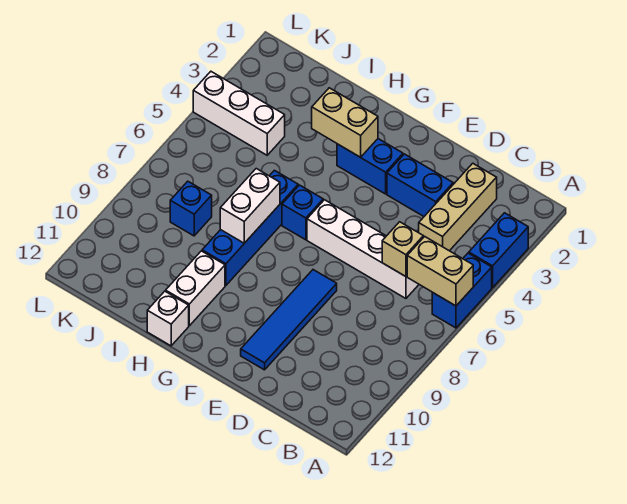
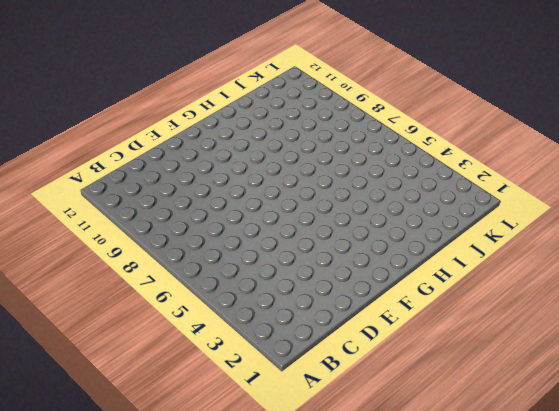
none -> blue brick A3:A4 level 1
none -> blue brick A5:A6 level 1
none -> tan brick C2:C4 level 1

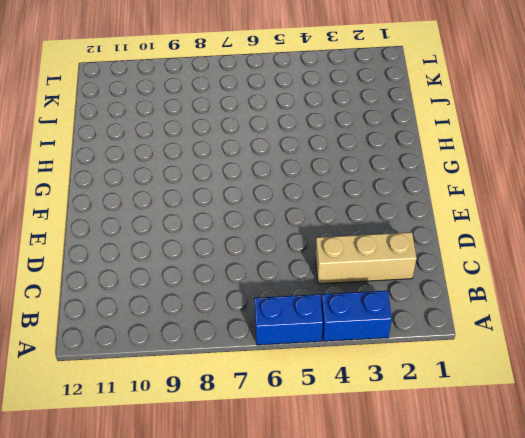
none -> white brick C6:F6 level 1
none -> blue brick D3:E3 level 1
none -> blue tile E8:E11 level 1

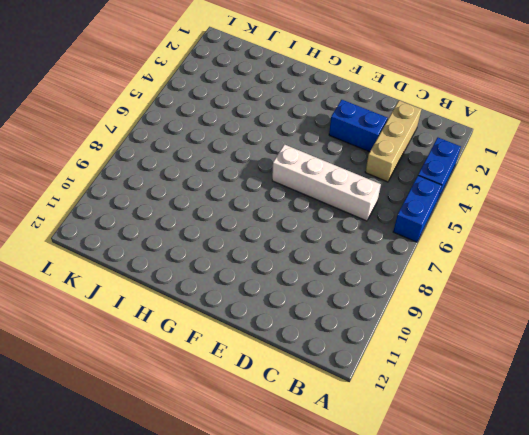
none -> blue tile E8:E11 level 1
none -> blue brick F3:G3 level 1
none -> blue brick G6 level 1

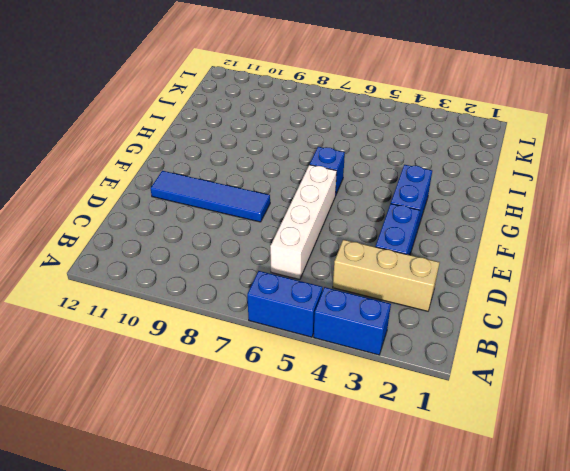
none -> blue brick H6:H9 level 1
none -> white brick H10:H11 level 1
none -> white brick H12 level 1

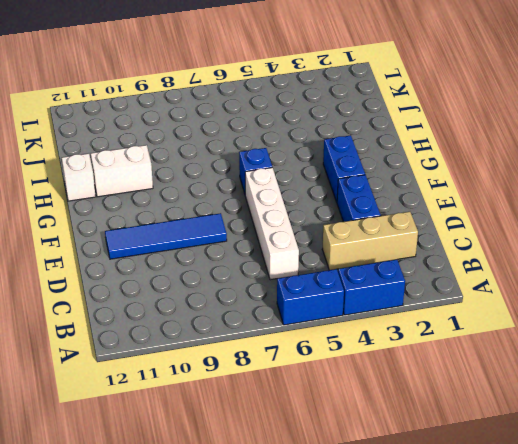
none -> blue brick H6:H9 level 1
none -> white brick J4:L4 level 1
none -> blue brick J8 level 1

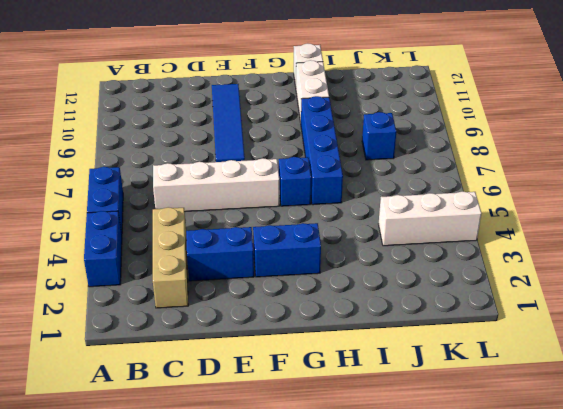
none -> tan brick A6:B6 level 2
none -> tan brick C6 level 2
none -> tan brick G3:H3 level 2

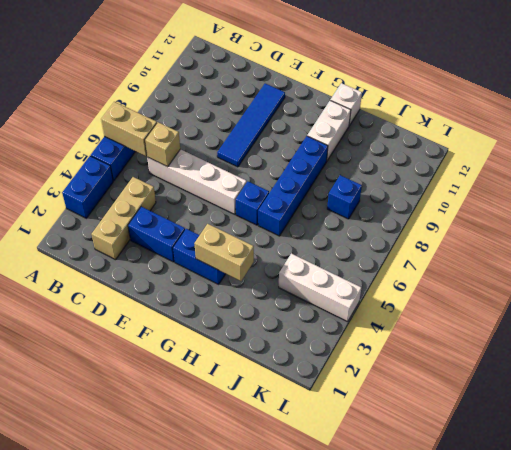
none -> white brick H7:H8 level 2

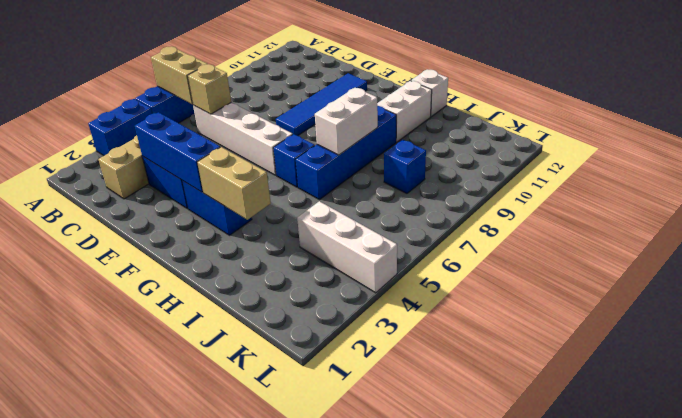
blue brick D3:F3 level 2 -> none

